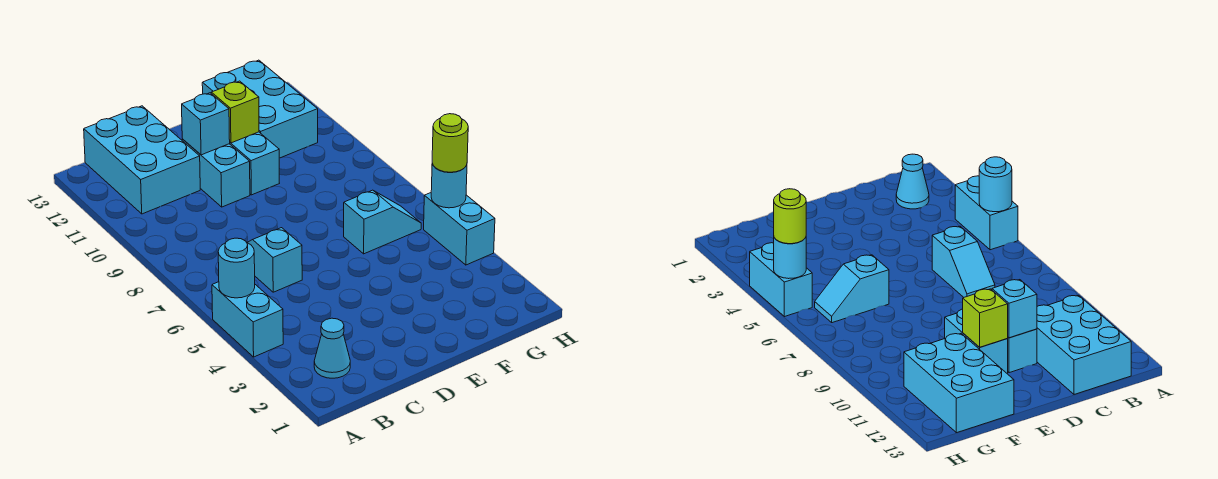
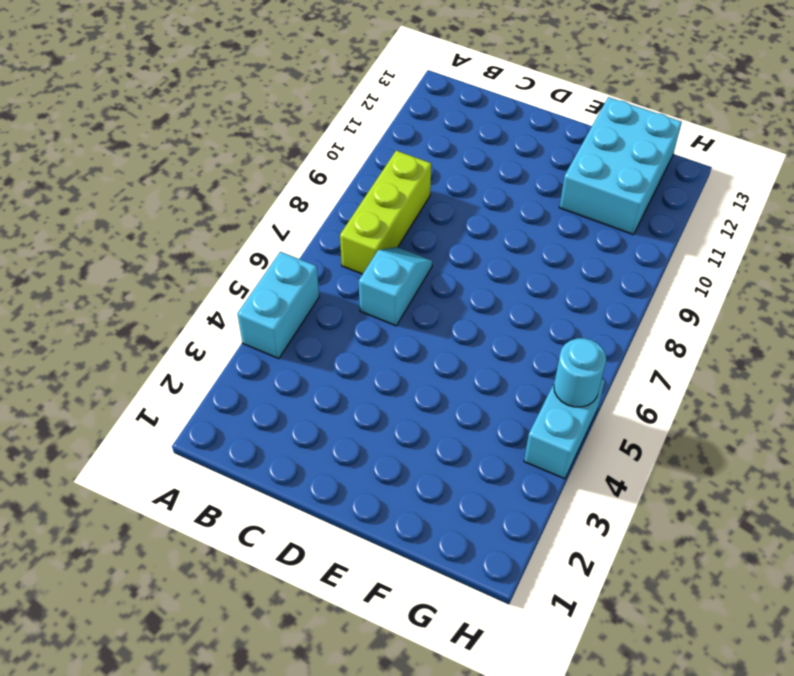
lime brick B7:B9 level 1 -> none
none -> cyan cone B2 level 1
none -> cyan brick B11:C13 level 1
none -> cyan brick D10:D11 level 1

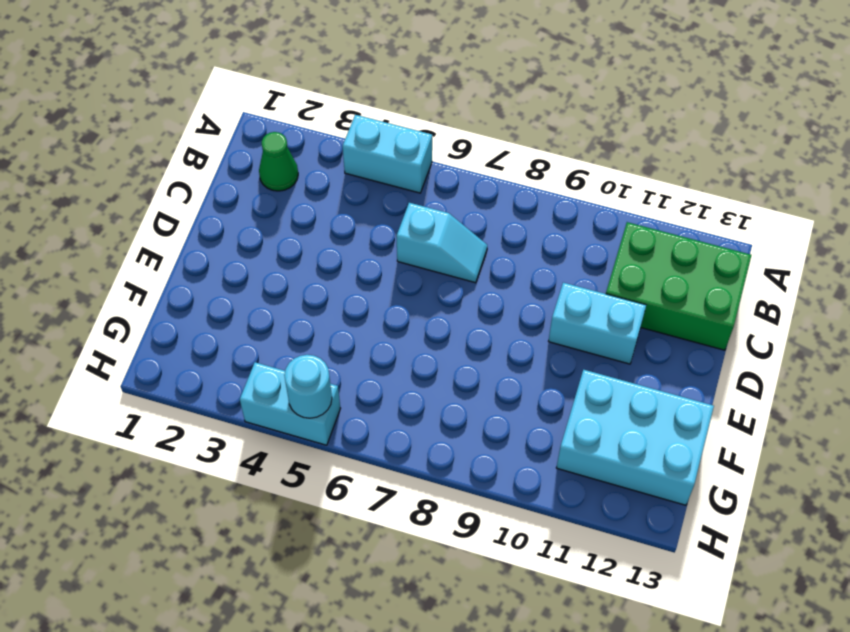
green cone B2 level 1 -> cyan cone B2 level 1
green brick B11:C13 level 1 -> cyan brick B11:C13 level 1
none -> cyan brick E10:E11 level 1
none -> cyan slope F6:G6 level 1 top F
none -> cyan round brick A5 level 2

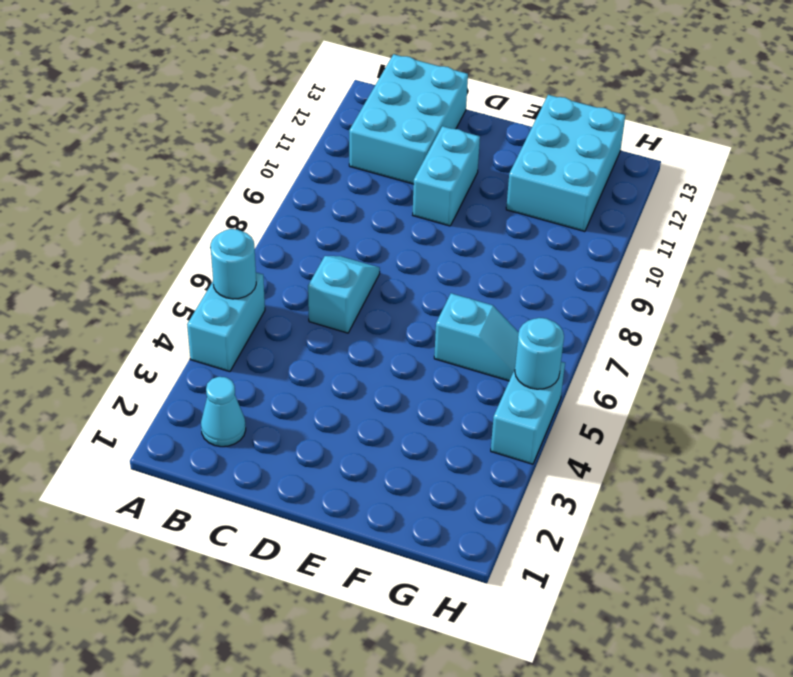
none -> cyan brick E10:E11 level 1
none -> cyan brick D11 level 2
none -> lime brick E11 level 2

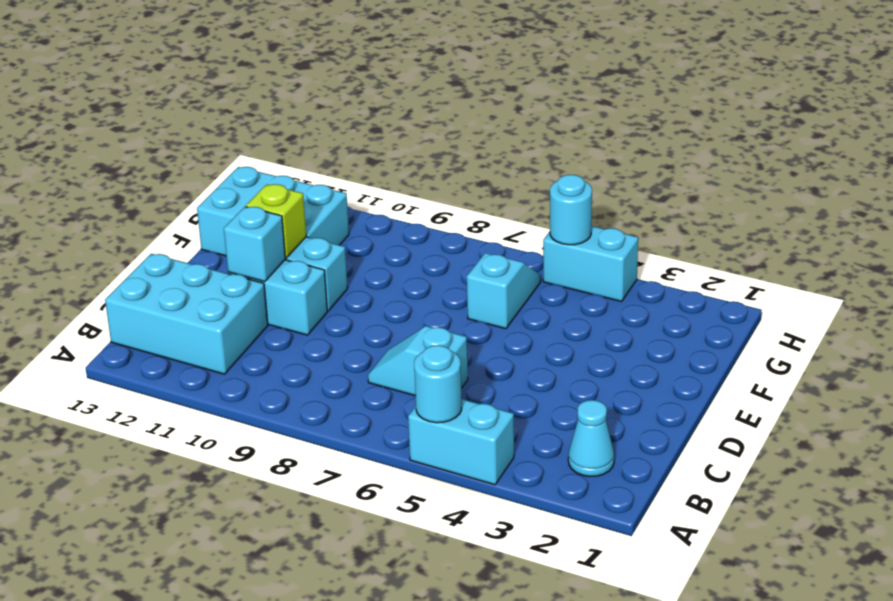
none -> lime round brick H5 level 3

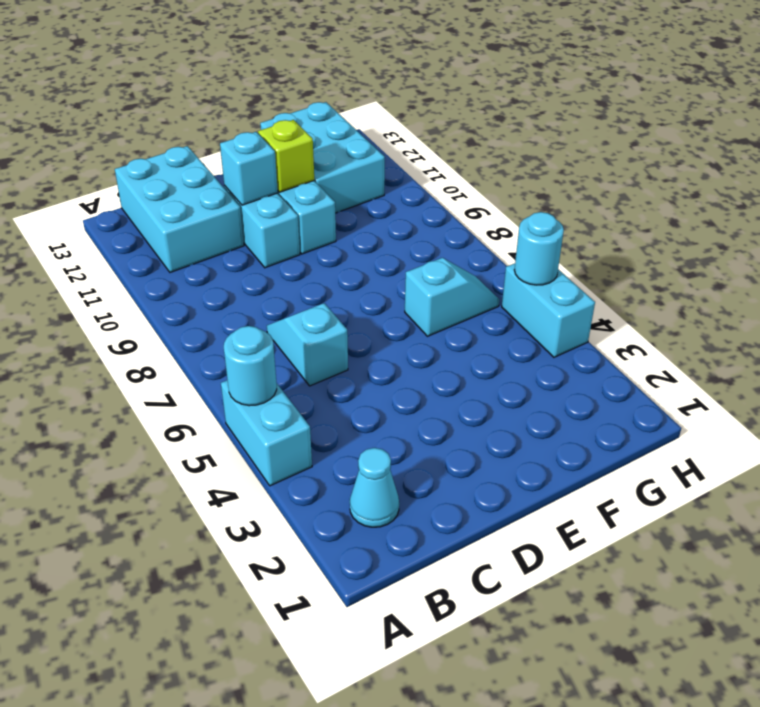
none -> lime round brick H5 level 3

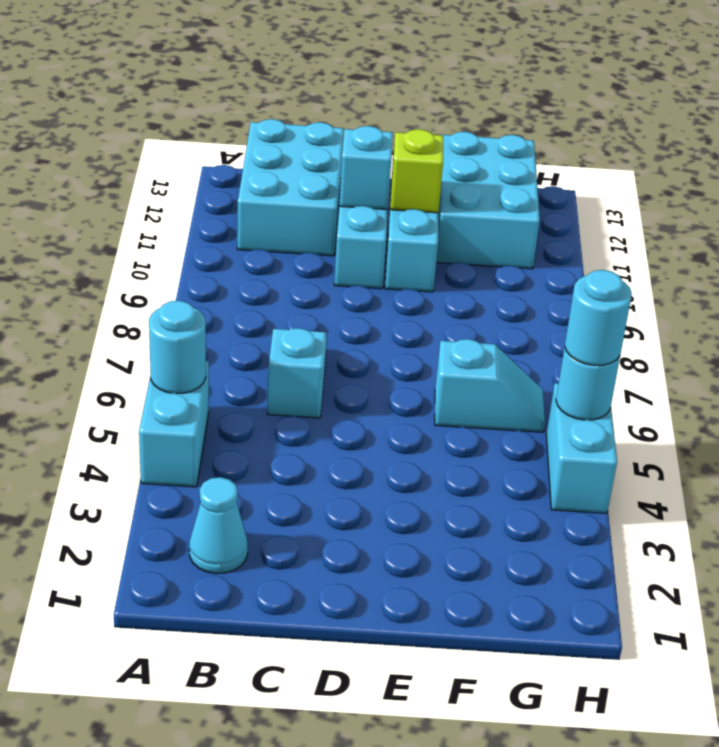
cyan round brick H5 level 3 -> lime round brick H5 level 3

